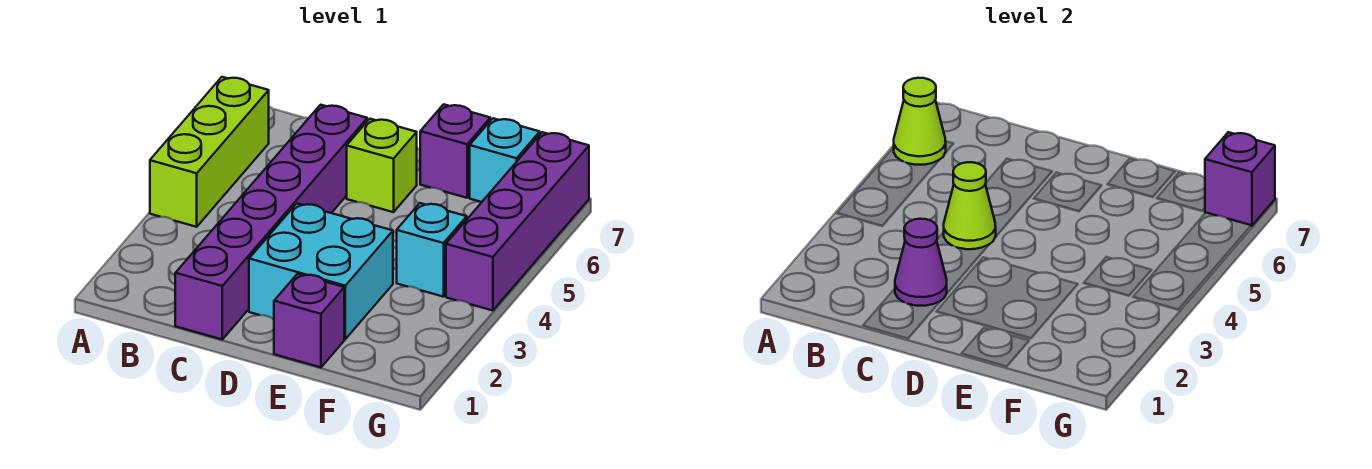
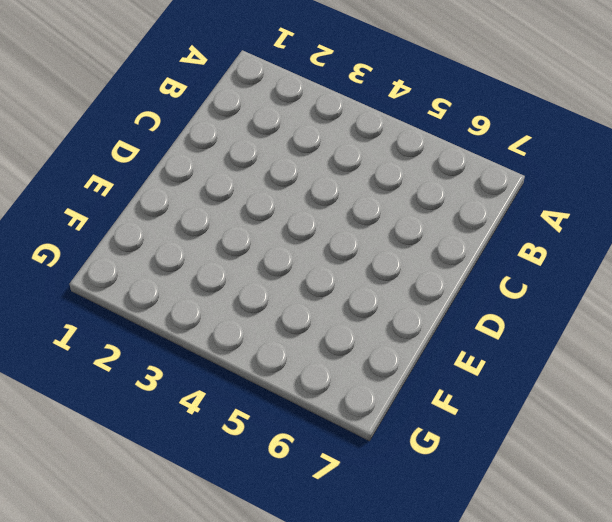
none -> lime brick A4:A6 level 1
none -> purple brick C1:C6 level 1
none -> cyan brick D2:E3 level 1

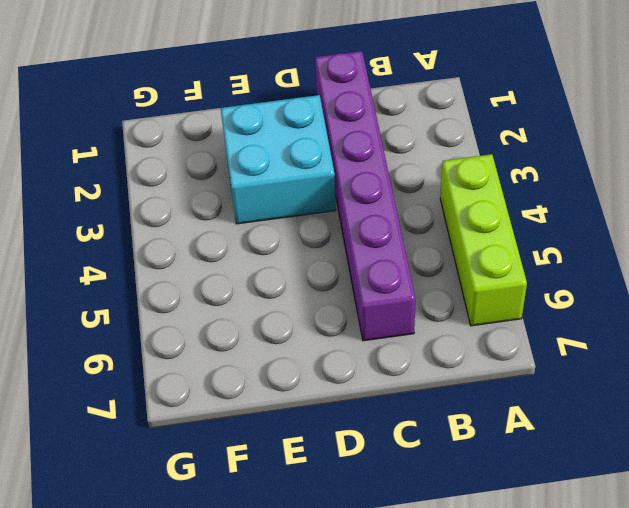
none -> lime brick D6 level 1
none -> purple brick E1 level 1
none -> purple brick E7 level 1

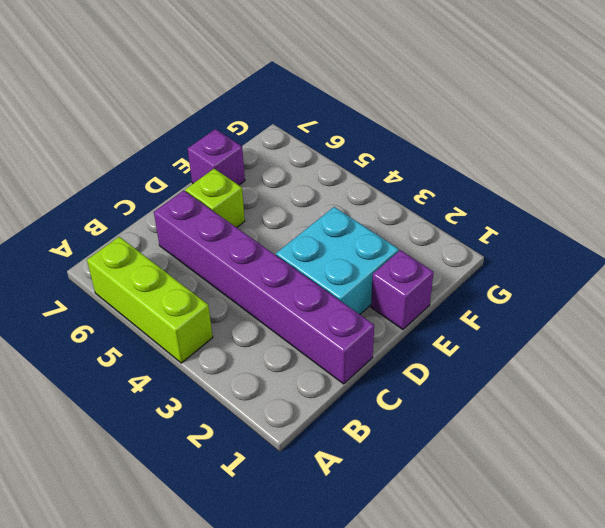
none -> cyan brick F4 level 1
none -> cyan brick F7 level 1
none -> purple brick G4:G7 level 1

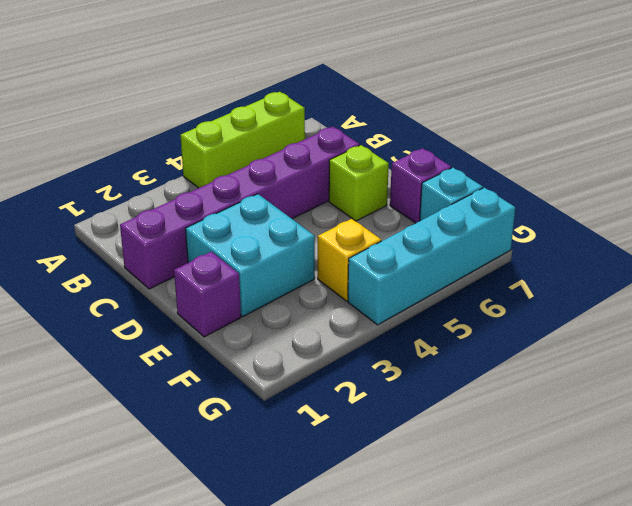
yellow brick F4 level 1 -> cyan brick F4 level 1
cyan brick G4:G7 level 1 -> purple brick G4:G7 level 1
none -> lime cone A6 level 2
none -> purple cone C2 level 2
none -> lime cone C4 level 2

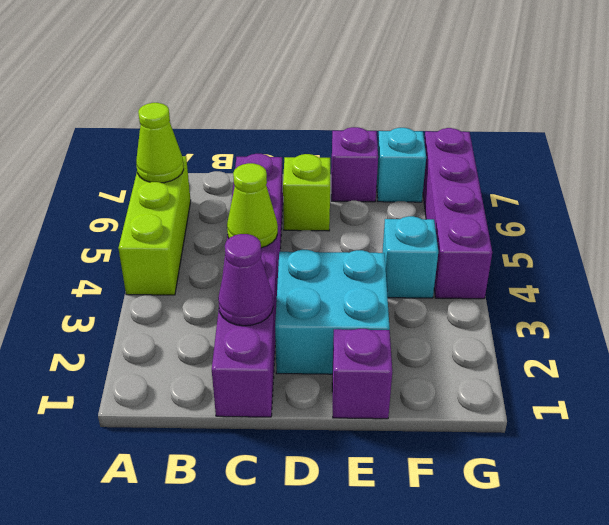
none -> purple brick G7 level 2

